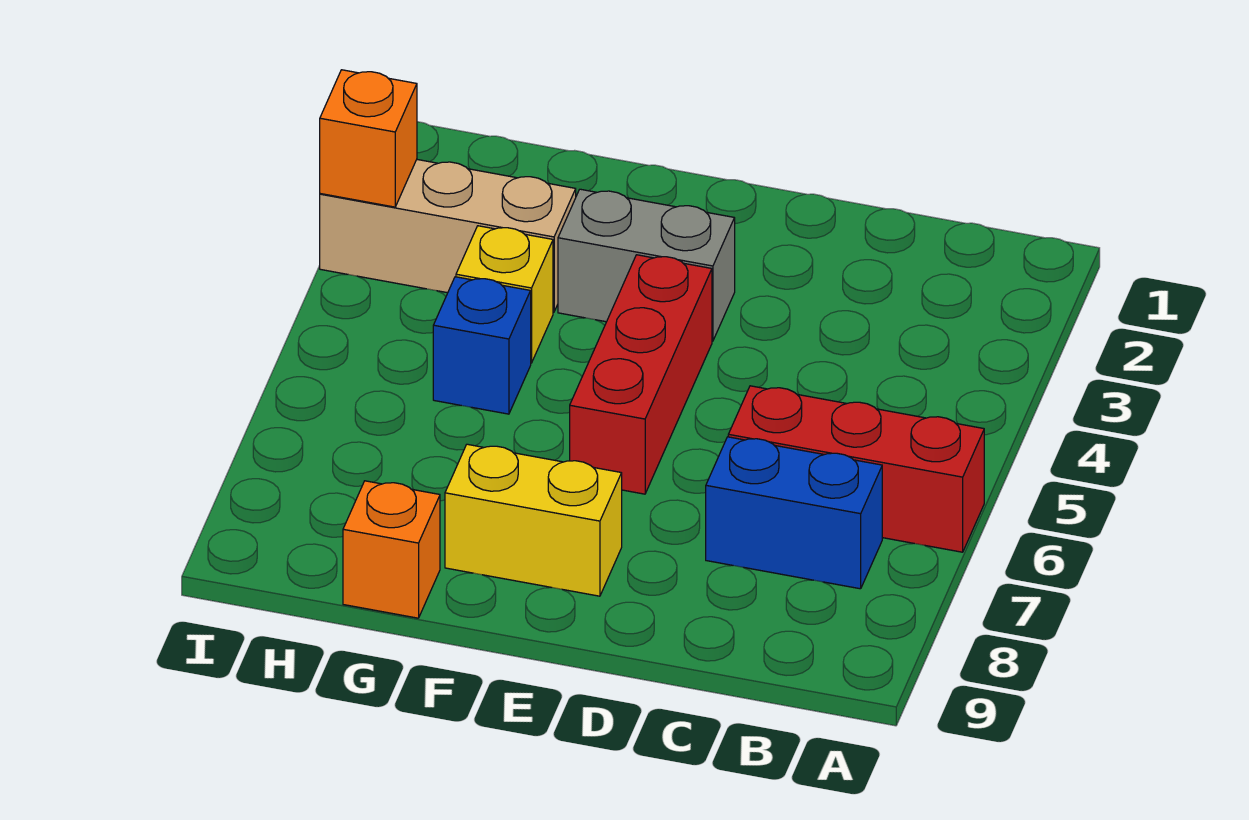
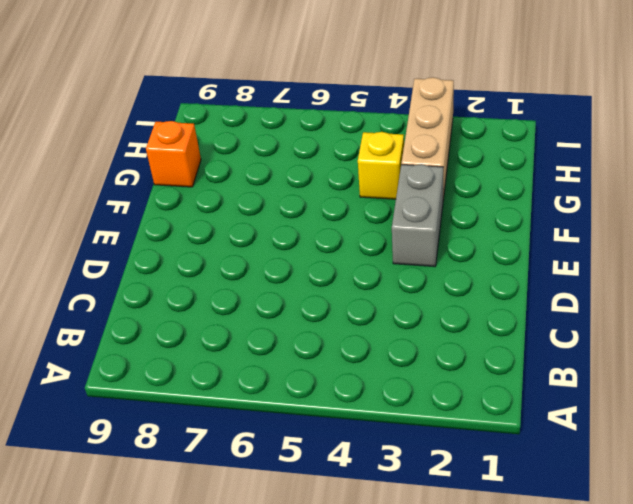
none -> red brick A6:C6 level 1
none -> blue brick B7:C7 level 1

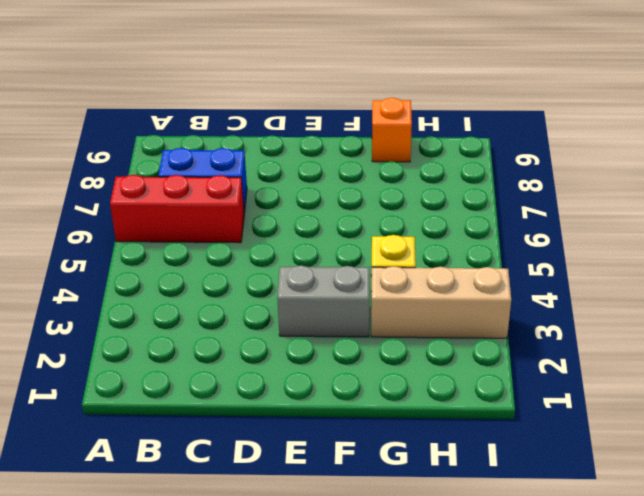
none -> red brick E4:E6 level 1
none -> yellow brick E8:F8 level 1

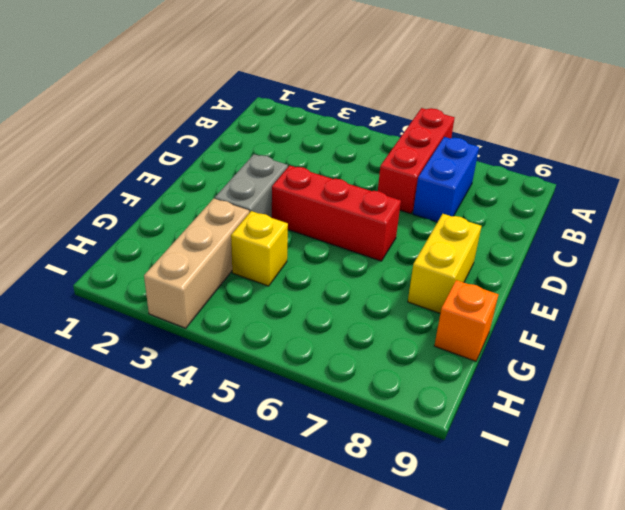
none -> blue brick G5 level 1
none -> orange brick I3 level 2

